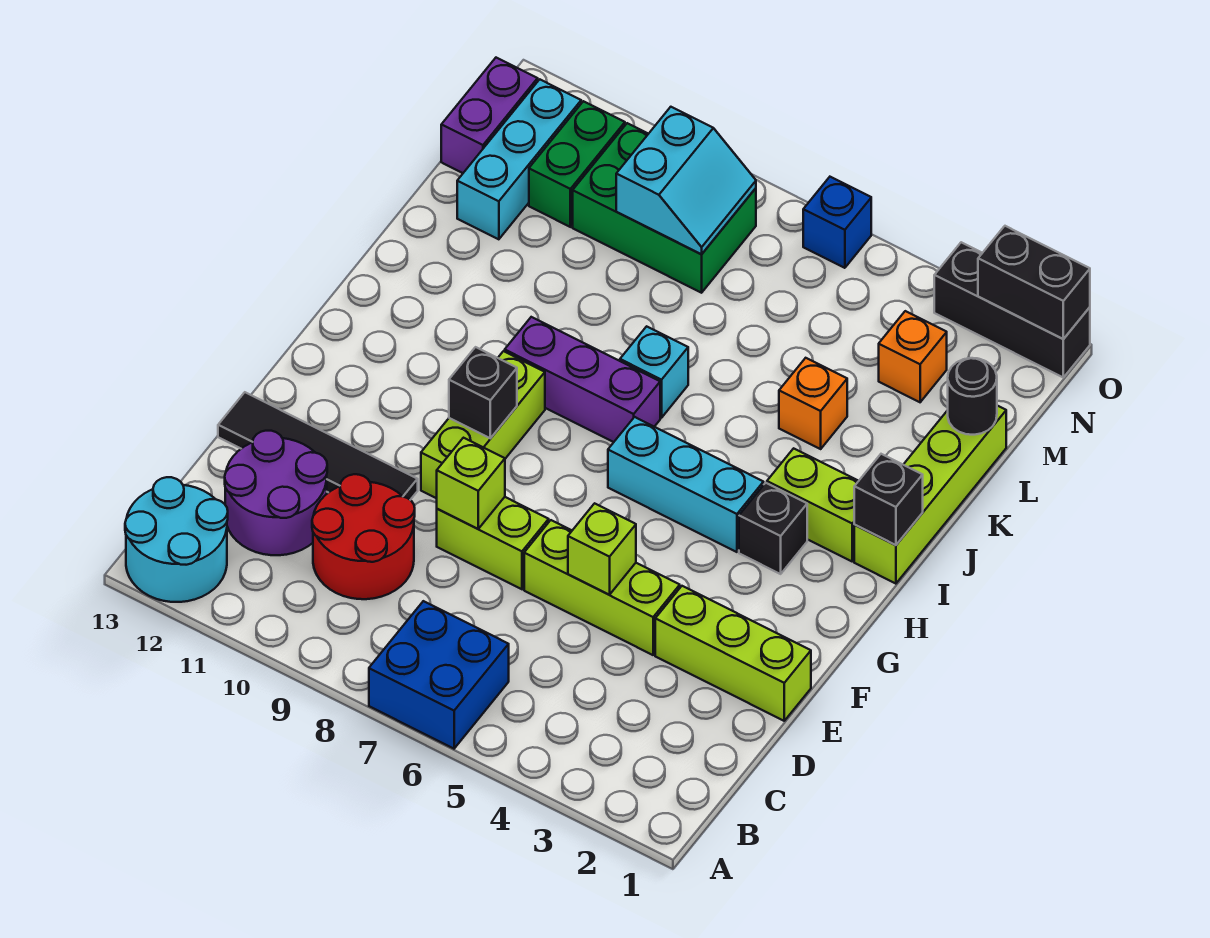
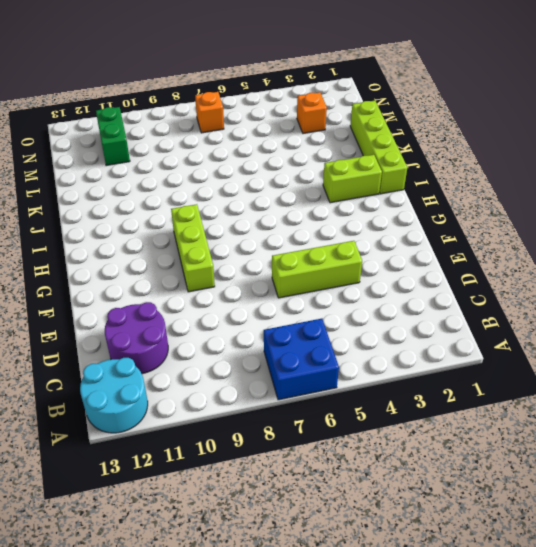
orange brick N7 level 1 -> orange brick K4 level 1
none -> red round brick C9:D10 level 1
none -> lime brick E1:E3 level 1
none -> lime brick E7:E8 level 1
none -> black tile E10:E13 level 1

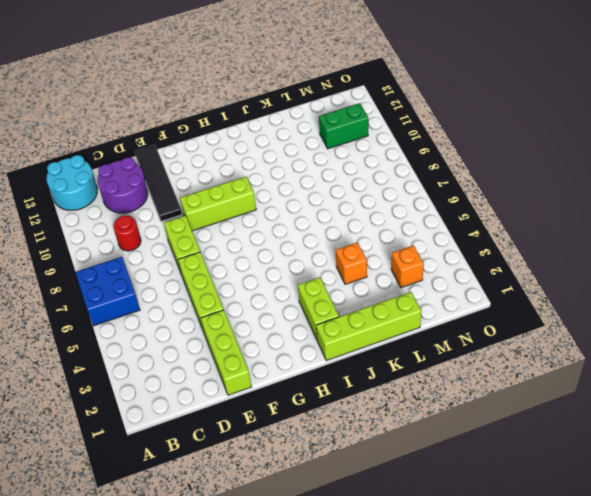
red round brick C9 level 1 -> red round brick C9:D10 level 1
none -> black brick H3 level 1
none -> cyan brick H4:H6 level 1
none -> purple brick I7:I9 level 1
none -> cyan brick J7 level 1

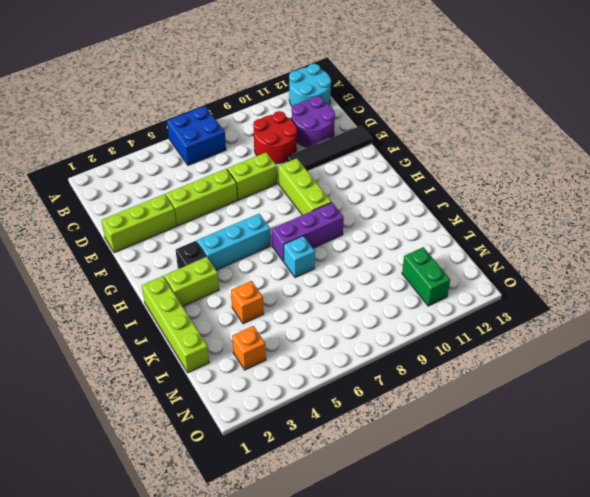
none -> cyan brick L12:N12 level 1
none -> green brick M8:N10 level 1
none -> purple brick M13:N13 level 1
none -> black brick O1:O3 level 1

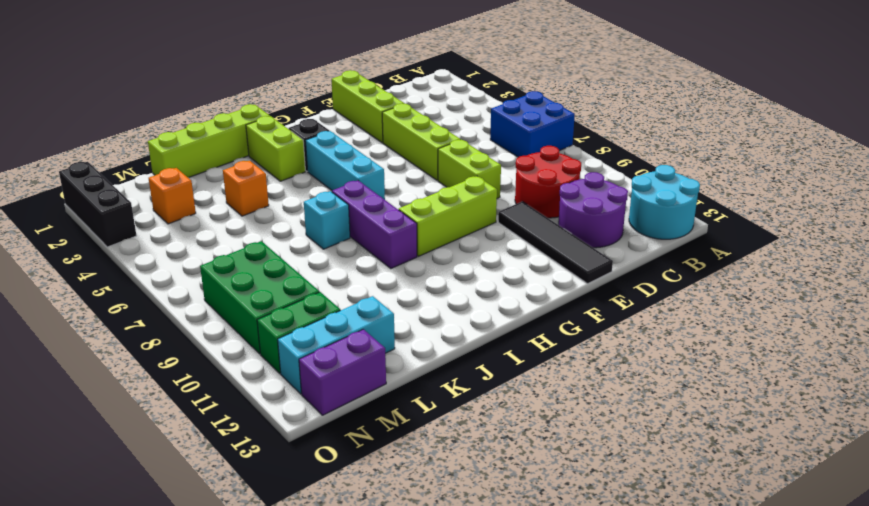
none -> blue brick O6 level 1
none -> lime brick E5 level 2
none -> lime brick E8 level 2
none -> black brick G9 level 2

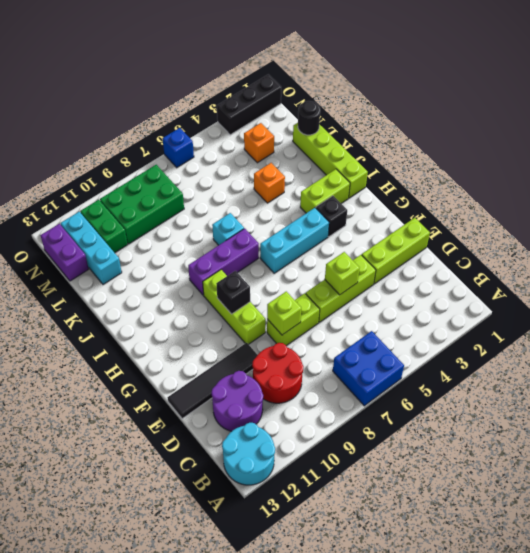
none -> black brick I1 level 2
none -> cyan slope M8:N9 level 2 top 9
none -> black brick O1:O2 level 2

